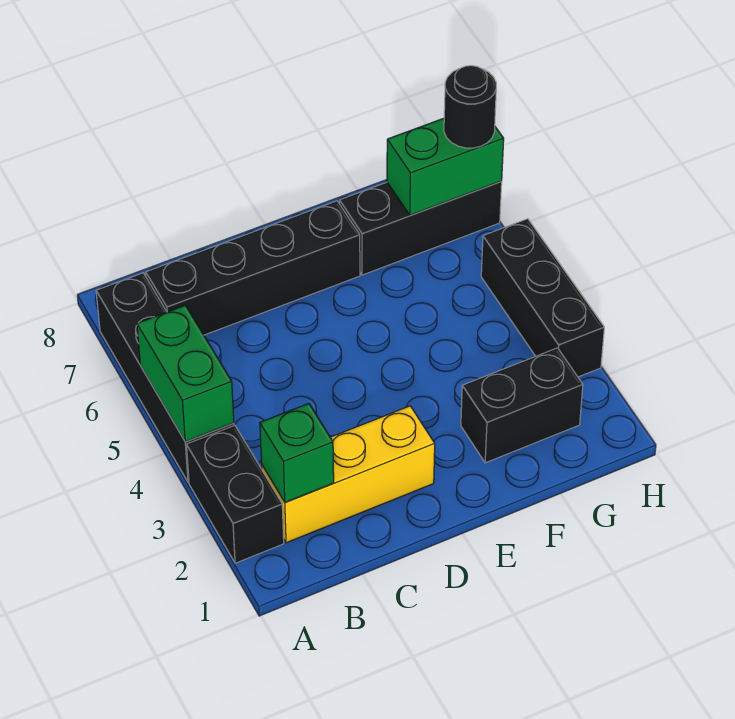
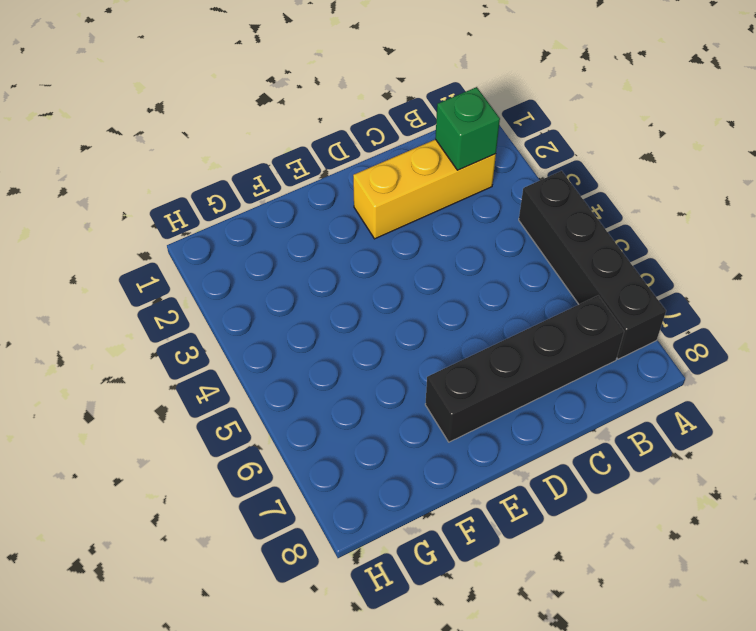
none -> black brick A2:A3 level 1
none -> black brick F2:G2 level 1

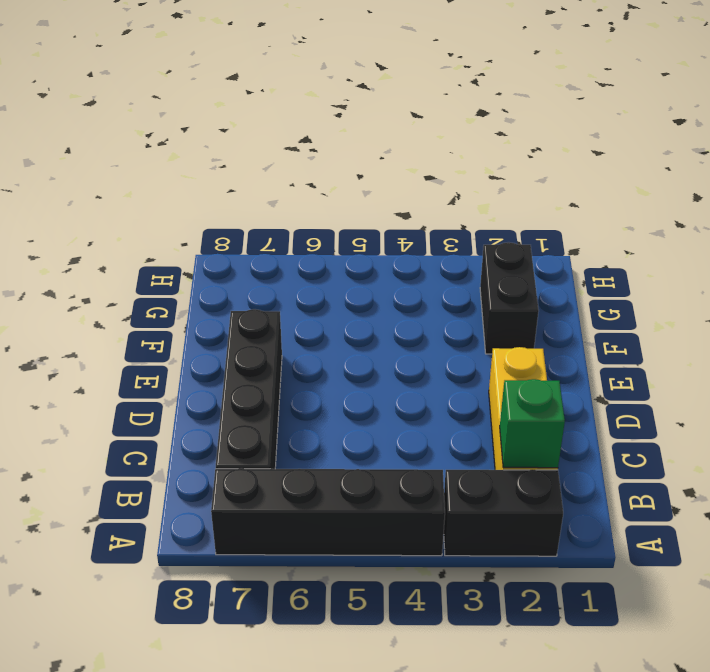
none -> black brick F7:H7 level 1
none -> black brick H3:H5 level 1

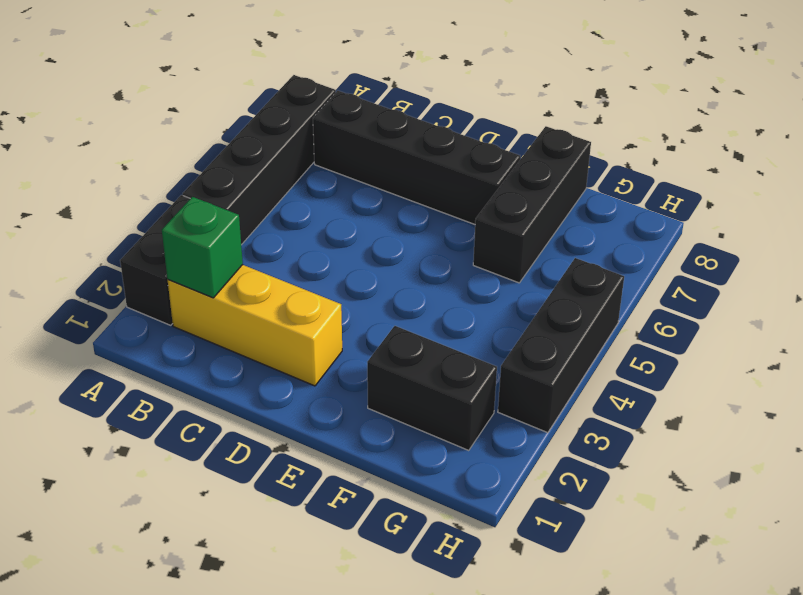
black brick F6:F8 level 1 -> black brick F7:H7 level 1
none -> green brick A4:A5 level 2
none -> green brick G7:H7 level 2

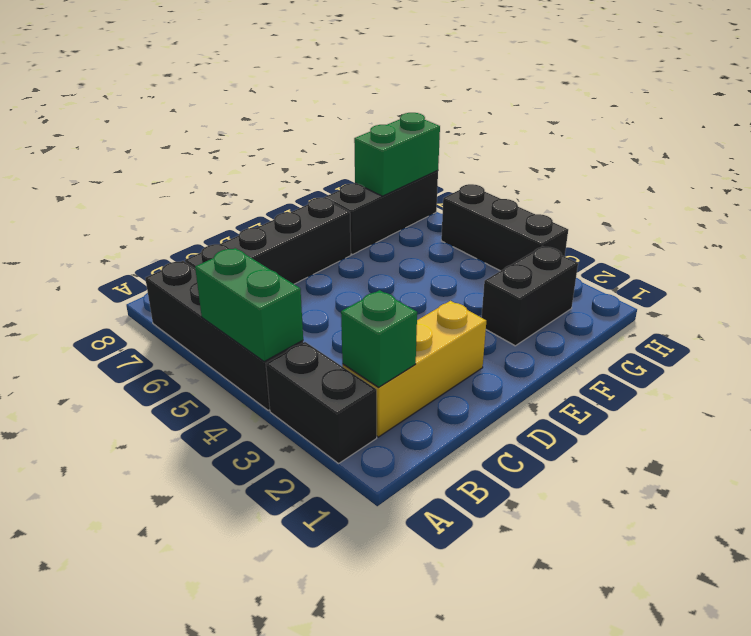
none -> black round brick H7 level 3

